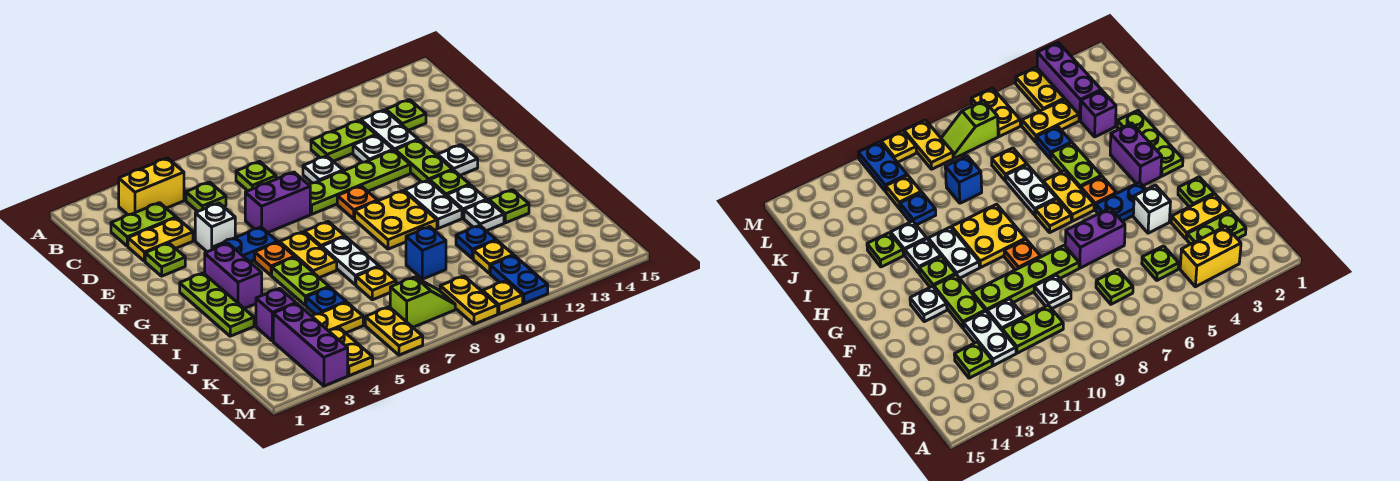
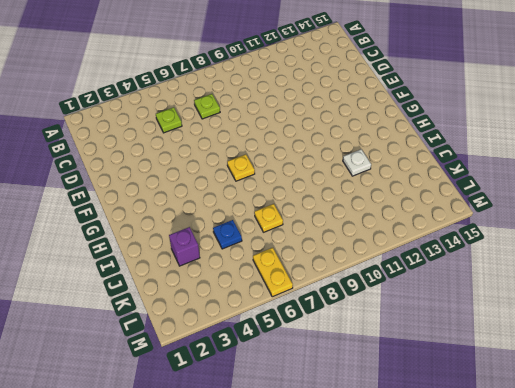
none -> yellow brick B3:B4 level 1
none -> lime plate C2:C3 level 1
none -> lime plate C10:C11 level 1
none -> white plate C12:D12 level 1

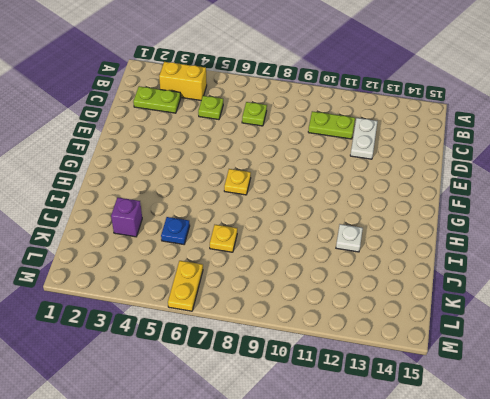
none -> lime plate C13 level 1
none -> yellow plate D2:D3 level 1
none -> white plate D9 level 1
none -> white plate D11 level 1

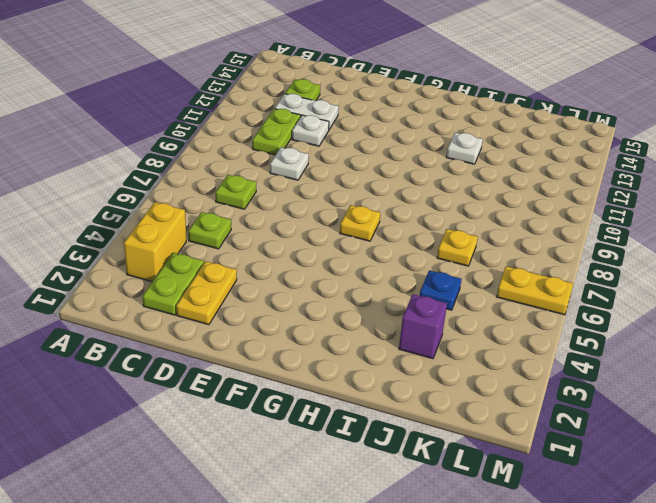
none -> lime plate E2 level 1
none -> white brick E4 level 1
none -> purple brick E6:E7 level 1
none -> lime plate E8:E11 level 1

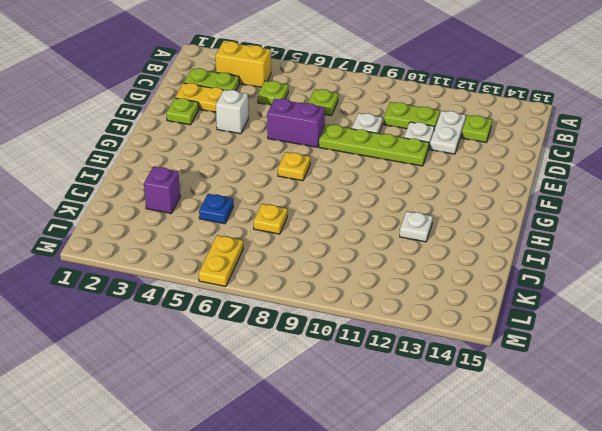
none -> lime plate E12:F12 level 1
none -> blue plate F4:F5 level 1
none -> orange plate F9 level 1
none -> white plate F13 level 1

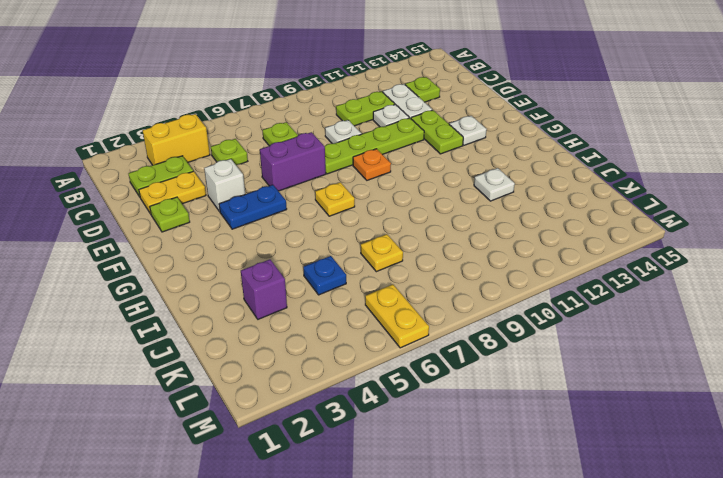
none -> lime plate G2:I2 level 1
none -> purple brick G3:H3 level 1
none -> orange plate G5 level 1
none -> yellow plate G6:H6 level 1

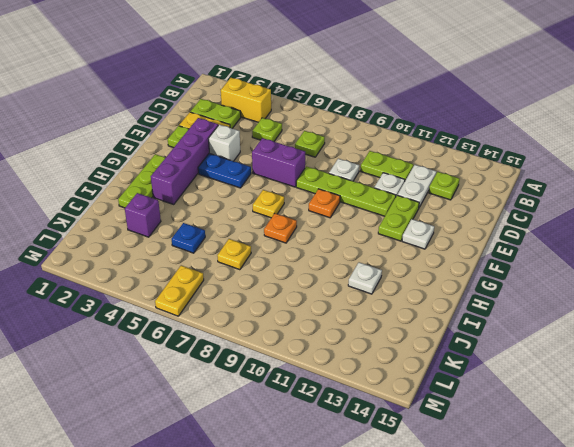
purple brick E3:H3 level 1 -> purple brick G3:H3 level 1
orange plate H8 level 1 -> orange plate G5 level 1
none -> yellow plate G6:H6 level 1
none -> yellow plate G9:H10 level 1
none -> white plate G11:H11 level 1
none -> lime plate G12 level 1

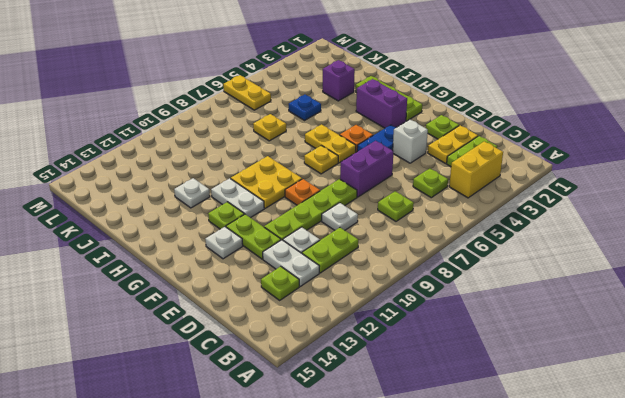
none -> lime plate H5:I5 level 1
none -> white plate H7:I7 level 1
none -> white plate H12 level 1
none -> lime plate I13 level 1

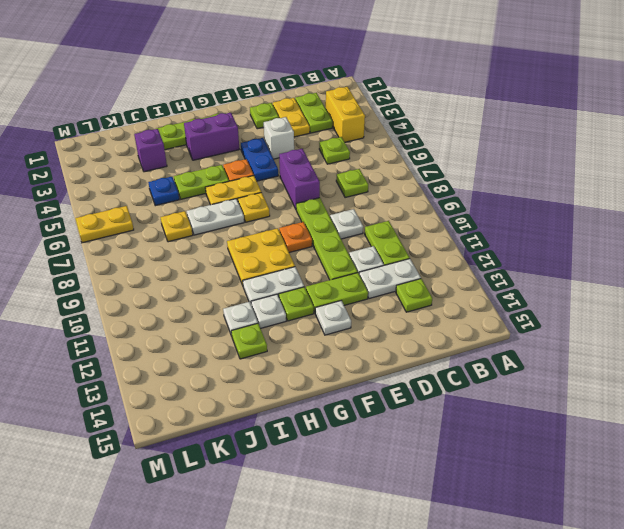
none -> blue brick J9 level 1
none -> blue plate J11 level 1
none -> purple brick K3:M3 level 1
none -> yellow plate K4:K5 level 1

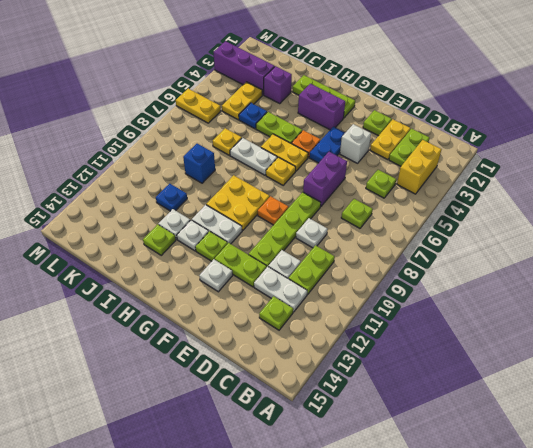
none -> yellow plate K11 level 1
none -> yellow plate L4:M4 level 1
none -> lime slope L7:L8 level 1 top 7
none -> yellow plate L9:M9 level 1

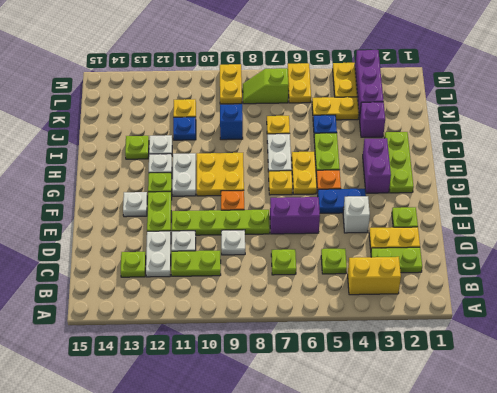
none -> blue plate L11:M11 level 1
none -> yellow plate M10 level 1

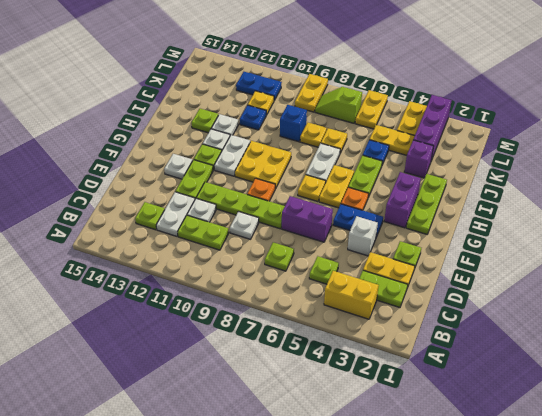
yellow plate J8 level 1 -> yellow plate M10 level 1
blue plate L11:L12 level 1 -> blue plate L11:M11 level 1

